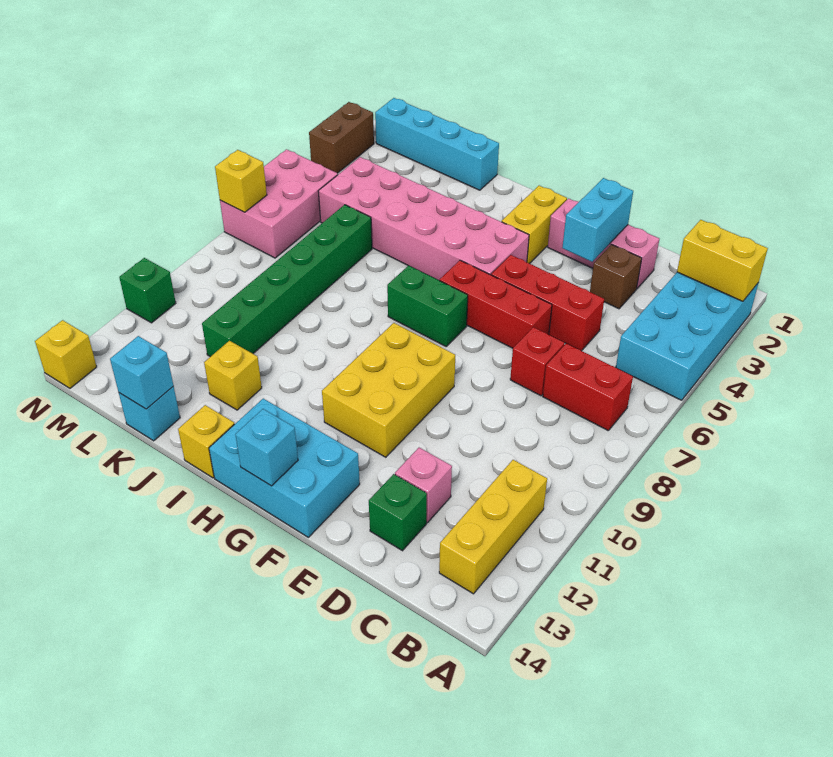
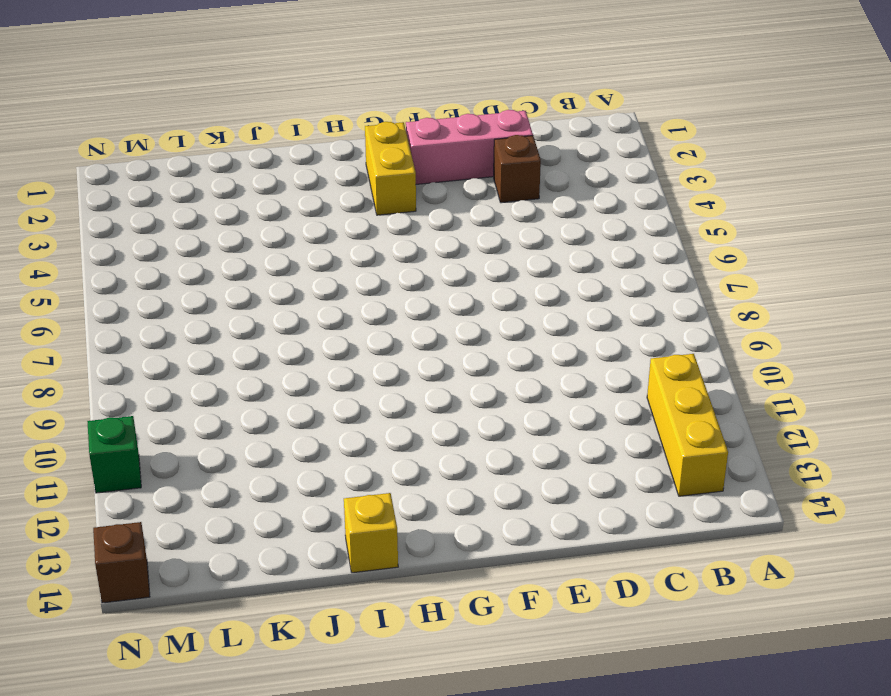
brown brick N14 level 1 -> yellow brick N14 level 1
none -> cyan brick A2:B5 level 1
none -> red brick B7:C7 level 1
none -> red brick D5:F5 level 1

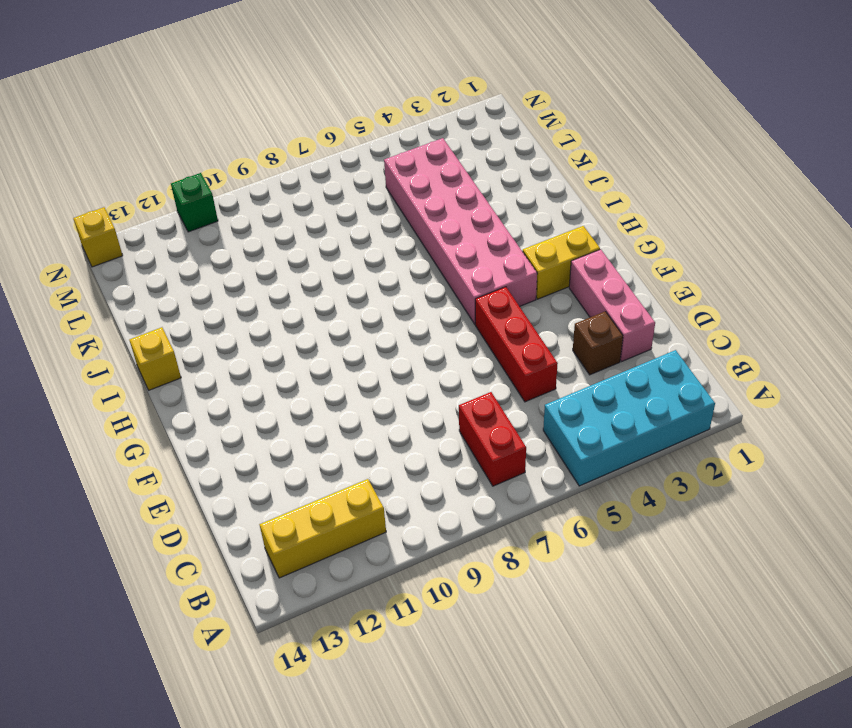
none -> red brick D7 level 1
none -> pink brick D12 level 1
none -> green brick D13 level 1

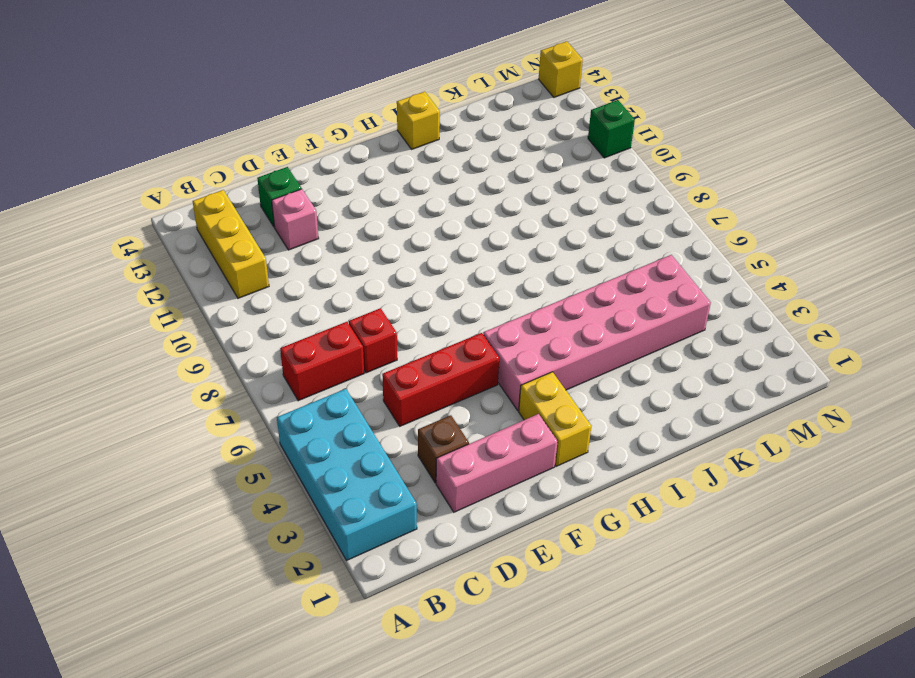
none -> red brick E6:G6 level 1
none -> yellow brick F9:G11 level 1
none -> cyan brick F13:H14 level 1

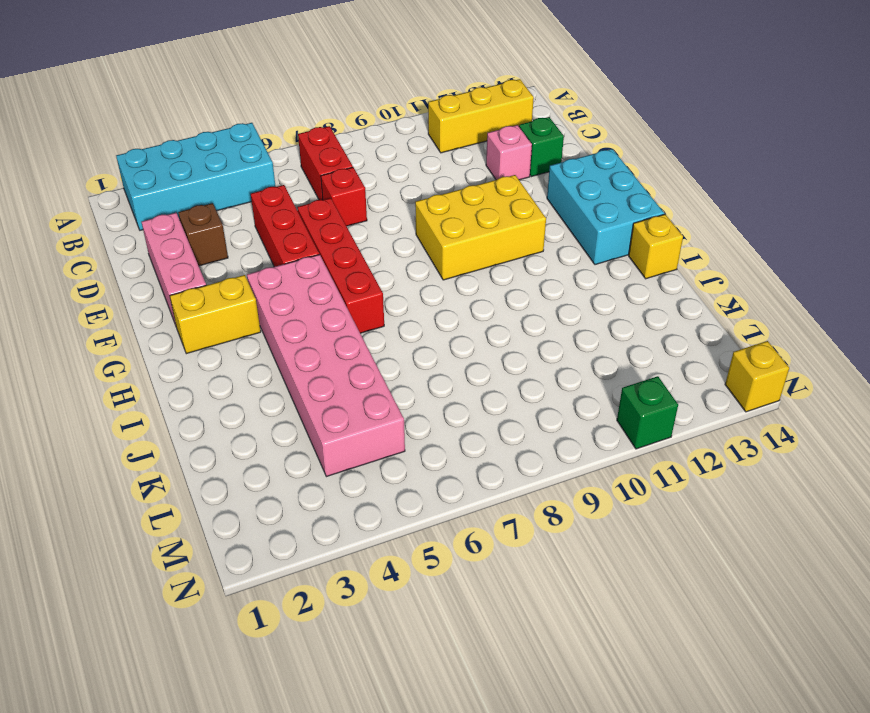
red brick E6:H6 level 1 -> red brick E6:G6 level 1
none -> green brick G7:H7 level 1
none -> cyan brick J1:M1 level 1
none -> yellow brick J12 level 1

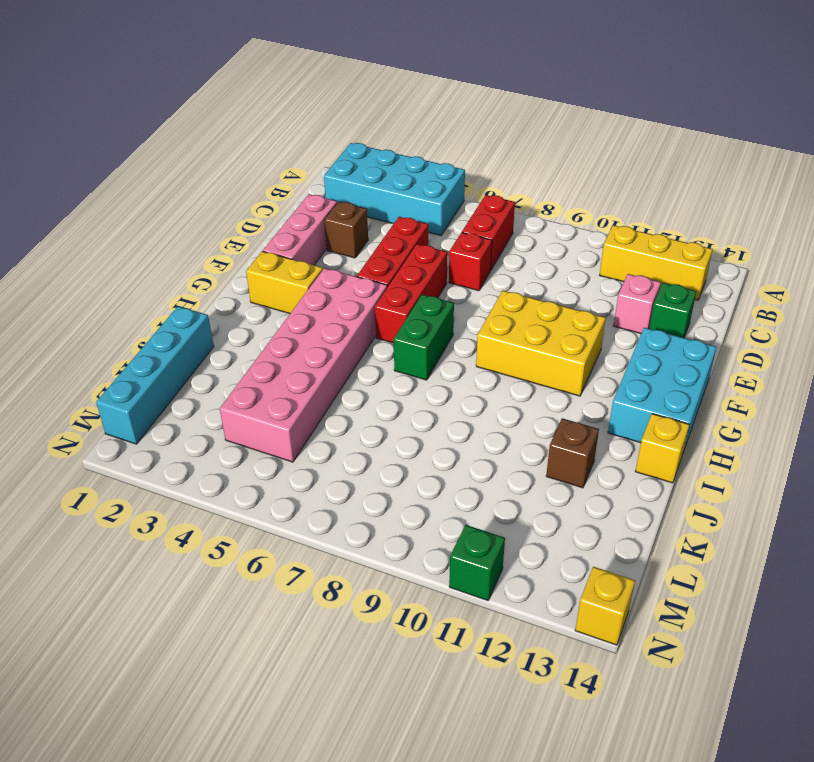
brown brick J12 level 1 -> yellow brick J12 level 1
none -> green brick K6:K11 level 1
none -> cyan brick K14 level 1
none -> pink brick M5:N7 level 1

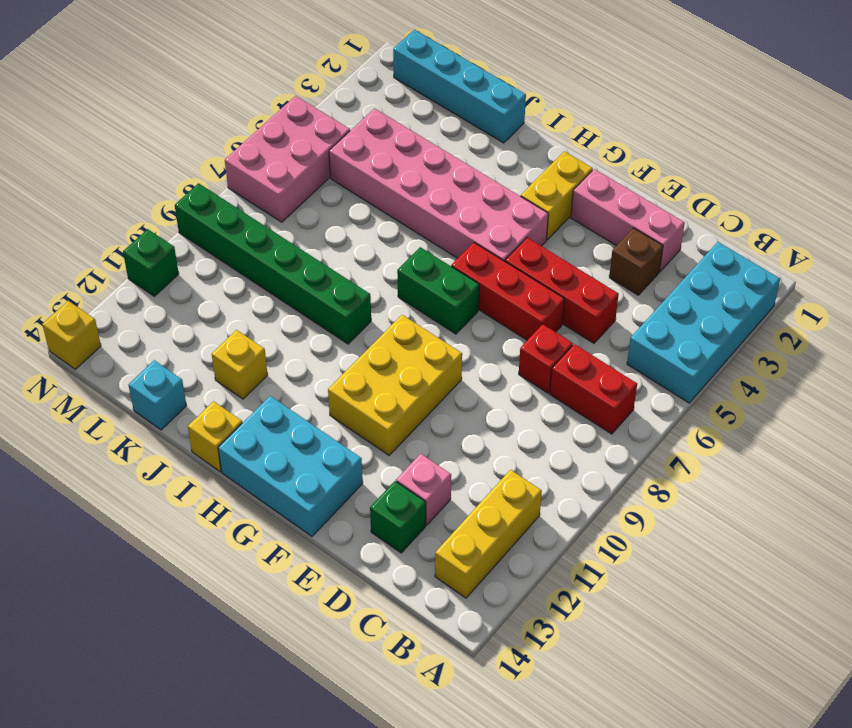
green brick I9:N9 level 1 -> green brick K6:K11 level 1
none -> brown brick N2:N3 level 1
none -> yellow brick A2:B2 level 2
none -> cyan brick E2:E3 level 2

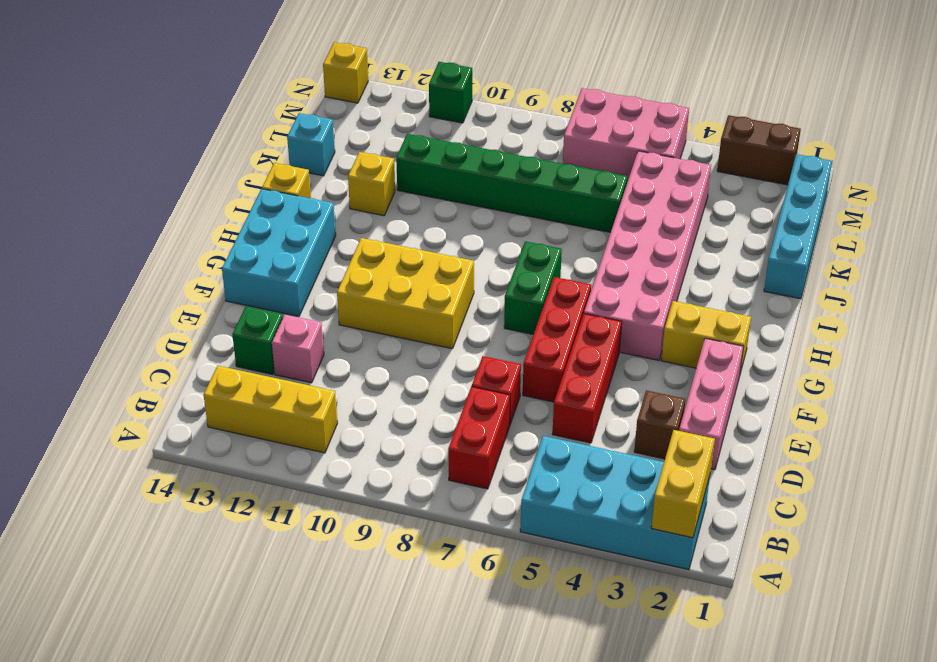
none -> cyan brick E2:E3 level 2
none -> cyan brick G14 level 2
none -> cyan brick K14 level 2

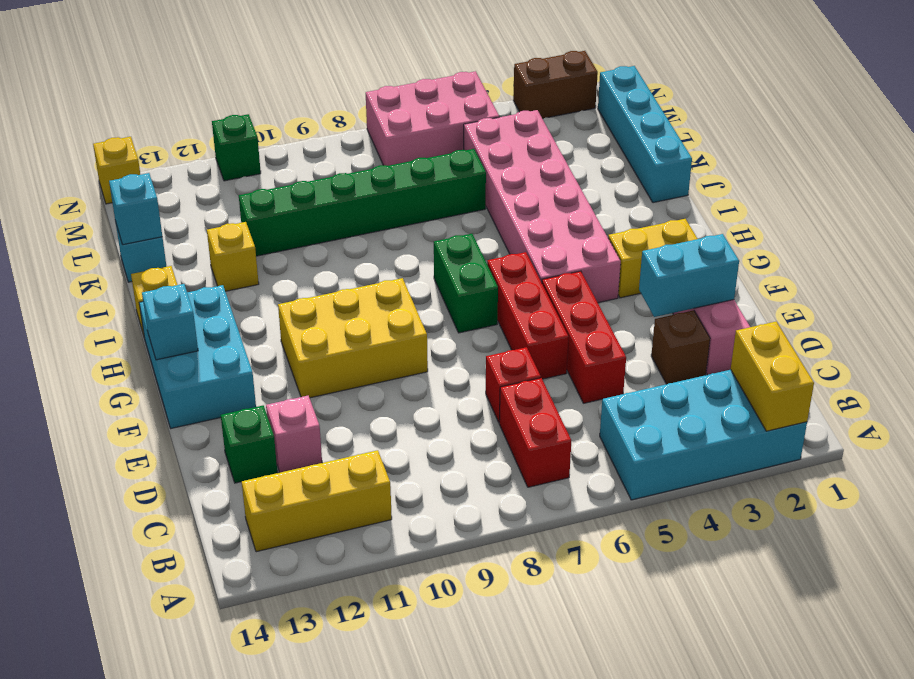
none -> yellow brick N7 level 2

